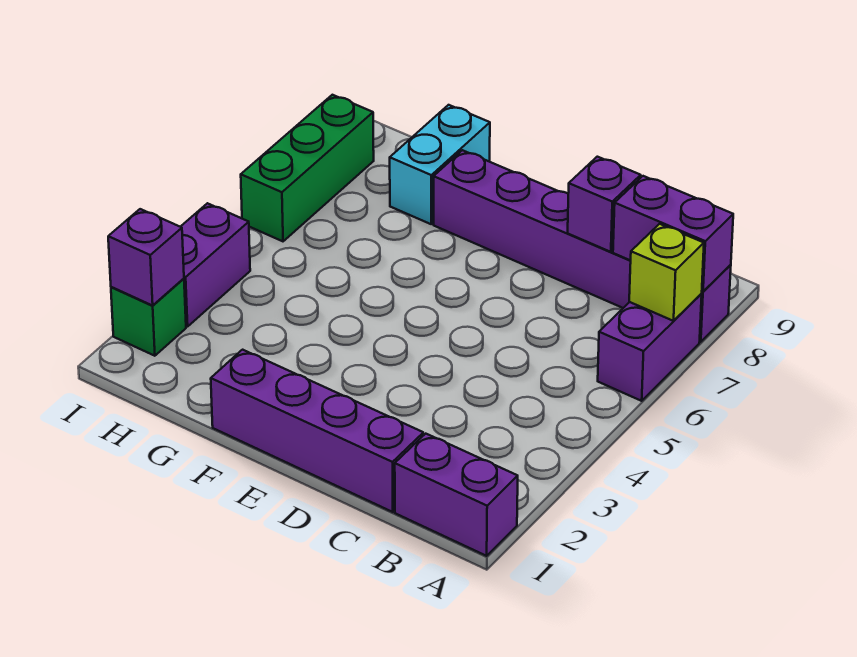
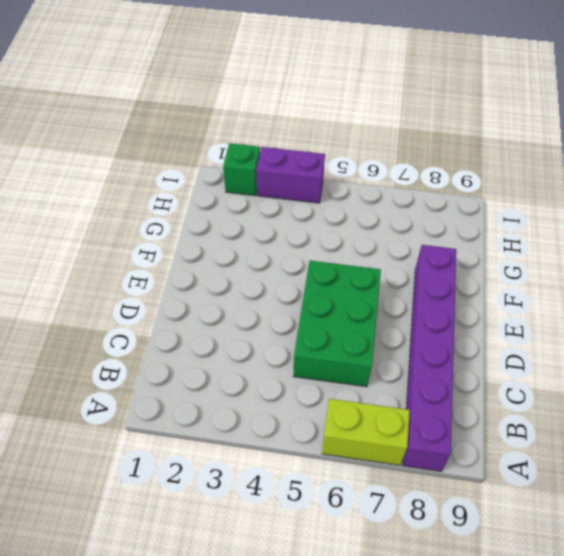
lime brick A6:A7 level 1 -> purple brick A6:A7 level 1
green brick C5:E6 level 1 -> none
none -> purple brick A1:B1 level 1
none -> purple brick C1:F1 level 1
none -> cyan brick G8:G9 level 1

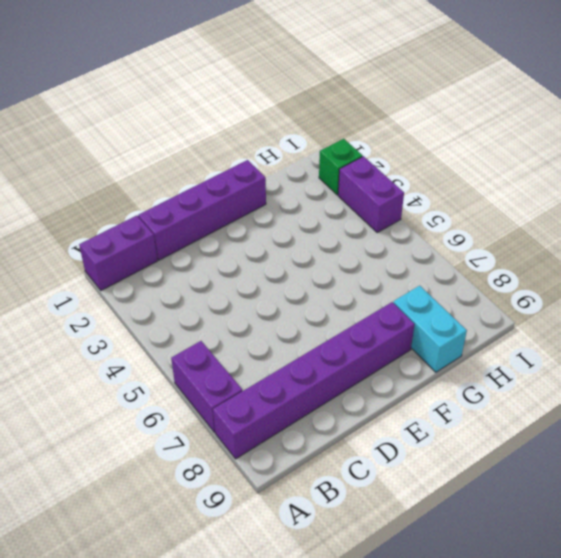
none -> green brick I6:I8 level 1
none -> lime brick A7 level 2
none -> purple brick A8:B8 level 2

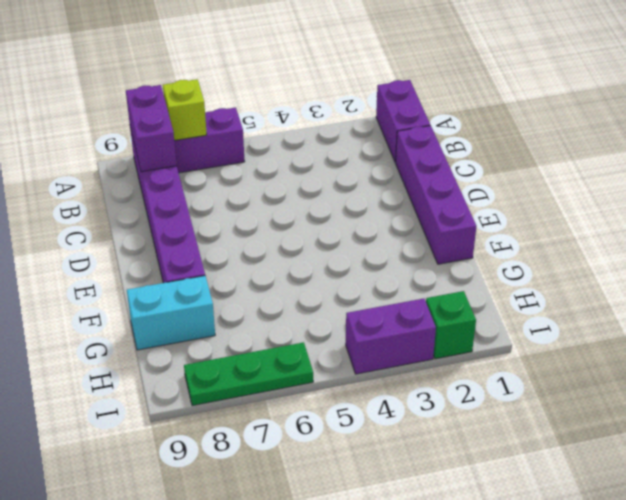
green plate I6:I8 level 1 -> green brick I6:I8 level 1
none -> purple brick C8 level 2
none -> purple brick I2 level 2

